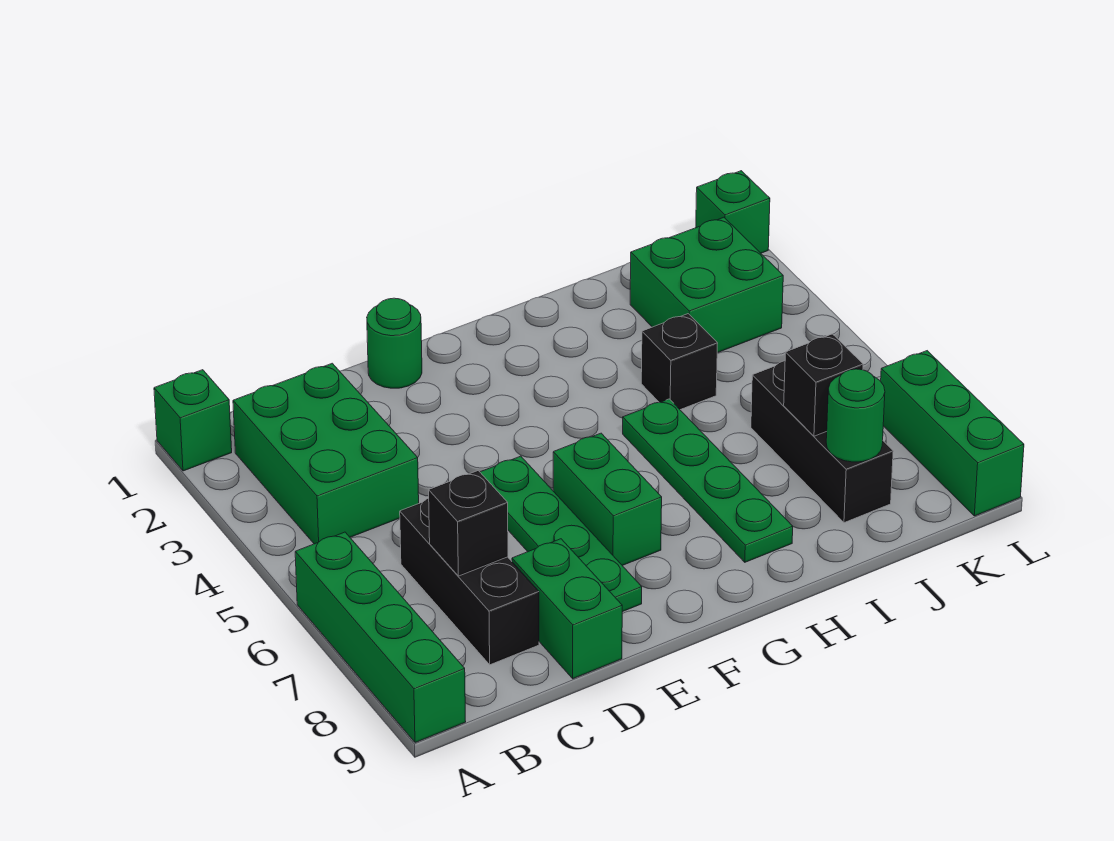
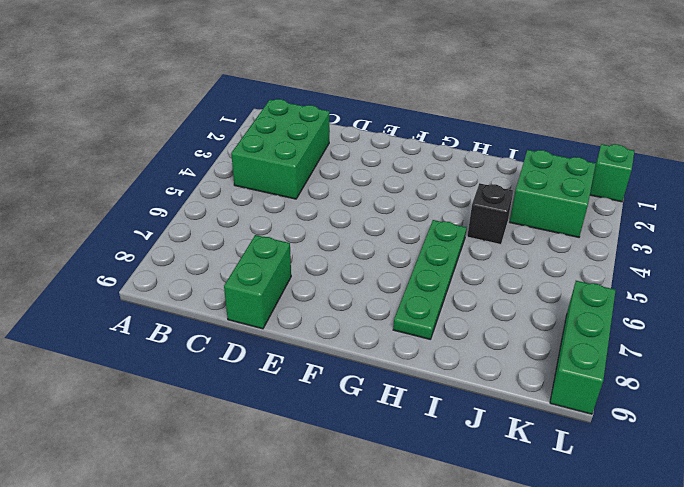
none -> green brick A1 level 1
none -> green brick A6:A9 level 1
none -> black brick C6:C8 level 1

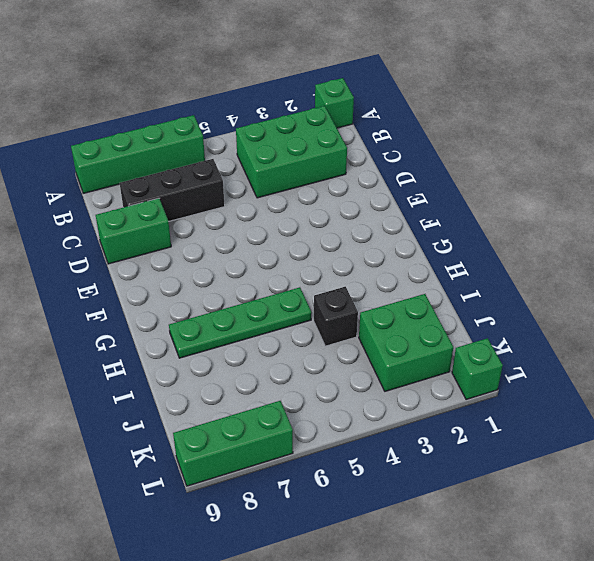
none -> green round brick E1 level 1
none -> green plate E5:E8 level 1
none -> green brick F6:F7 level 1

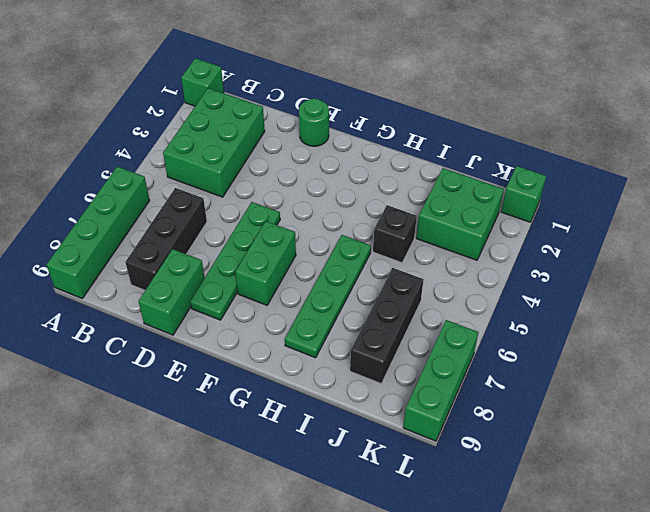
none -> black brick C7 level 2
none -> black brick J7 level 2
none -> green round brick J8 level 2

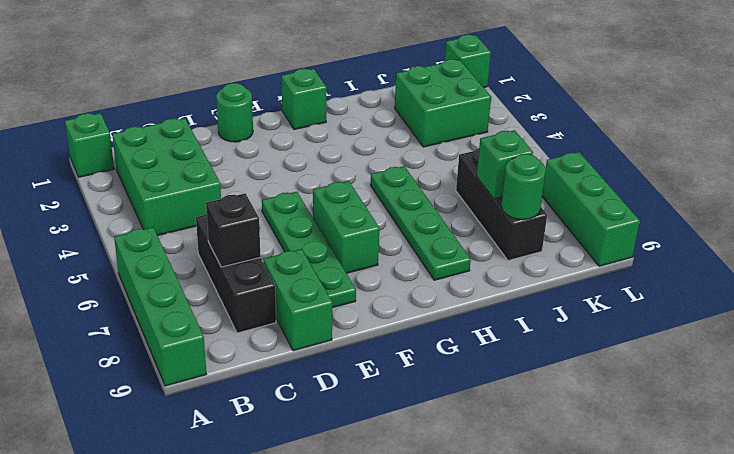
green brick G1 level 1 -> none
green brick J7 level 2 -> black brick J7 level 2
none -> black brick I4 level 1

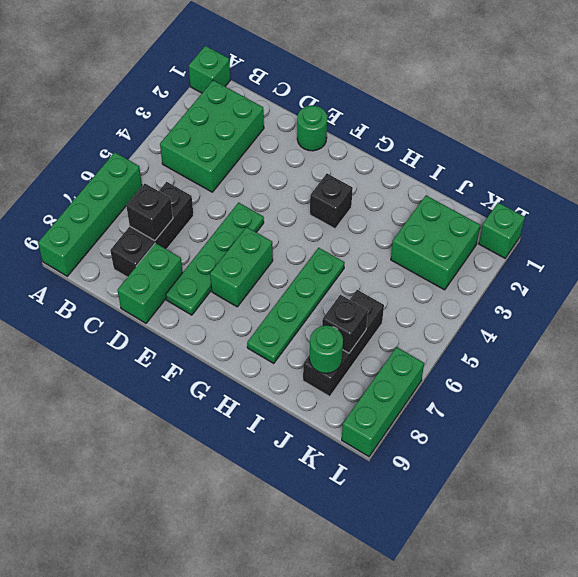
black brick G3 level 1 -> black brick I4 level 1

